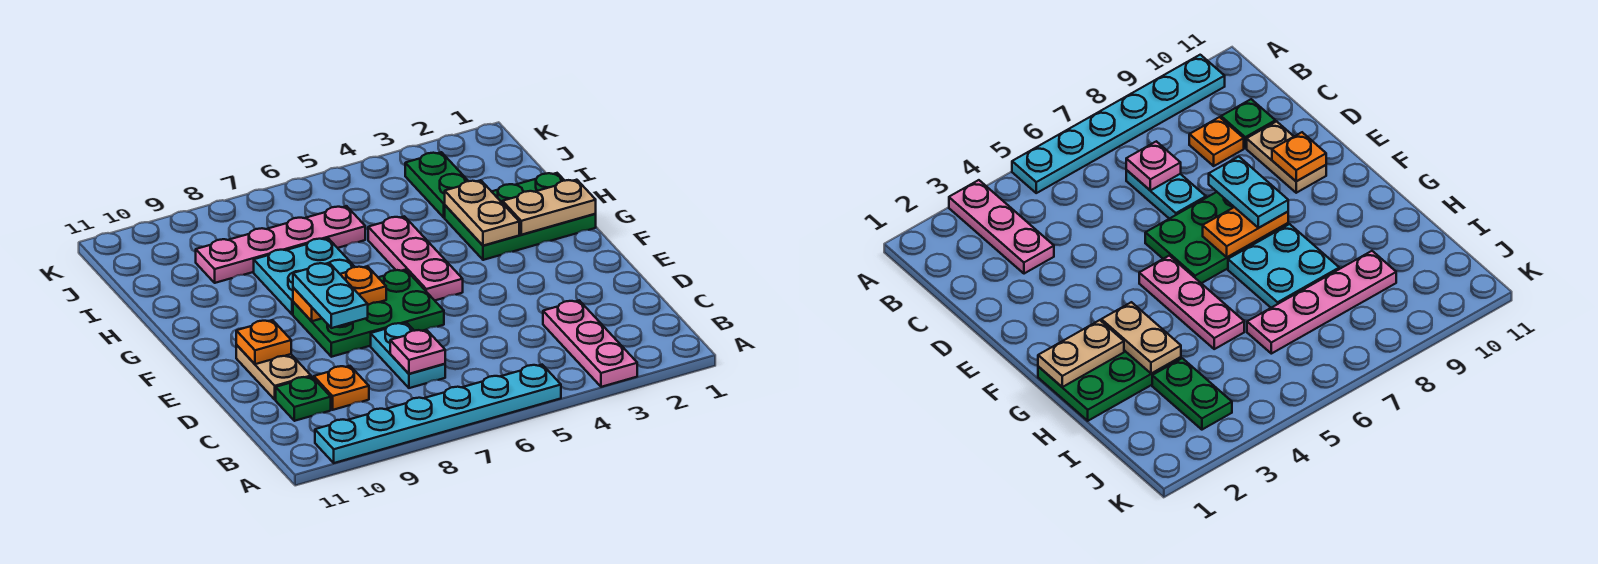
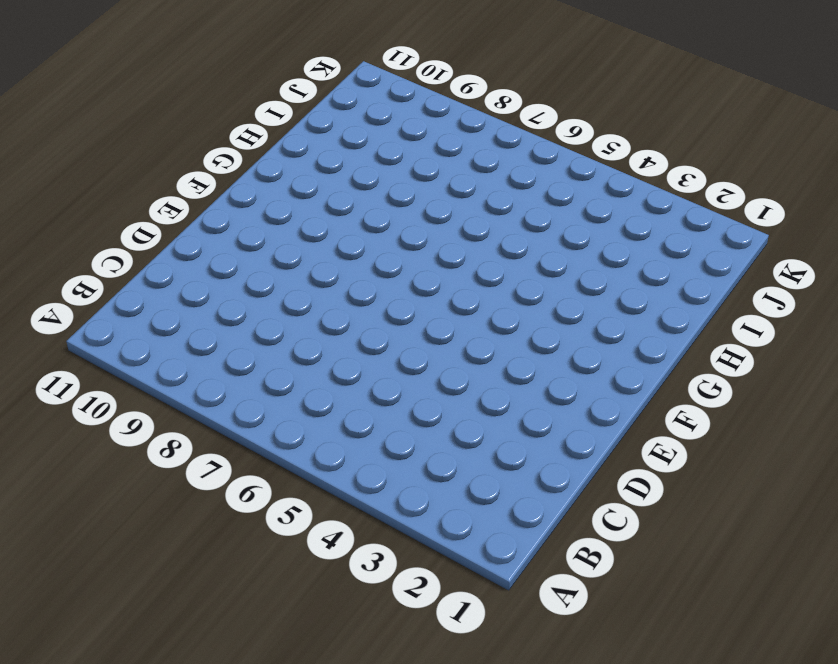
none -> pink plate A3:C3 level 1
none -> cyan plate A5:A10 level 1
none -> cyan plate C7:D7 level 1

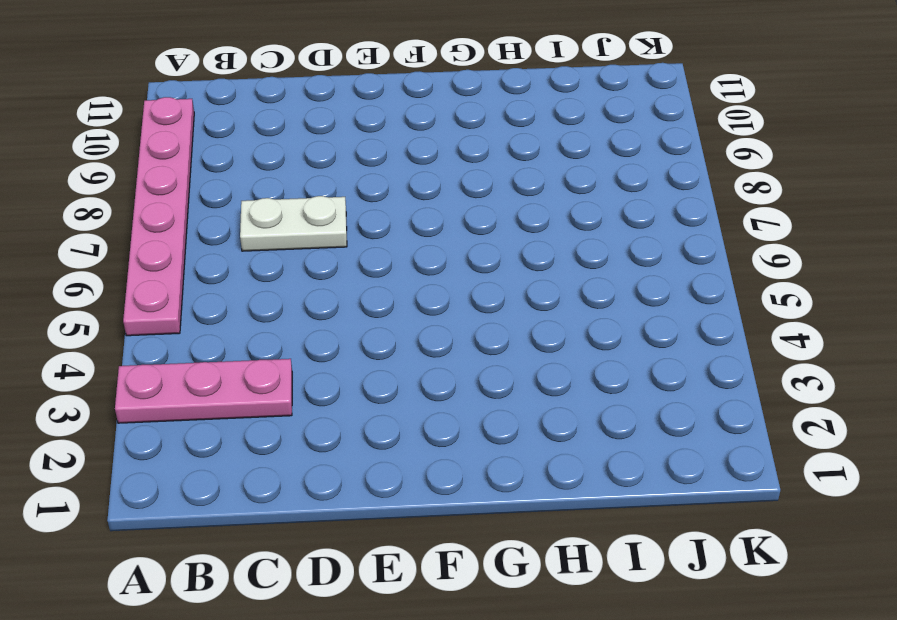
pink plate A5:A10 level 1 -> cyan plate A5:A10 level 1
white plate C7:D7 level 1 -> cyan plate C7:D7 level 1
none -> orange plate C9 level 1
none -> green plate C10 level 1
none -> tan plate D10:E10 level 1

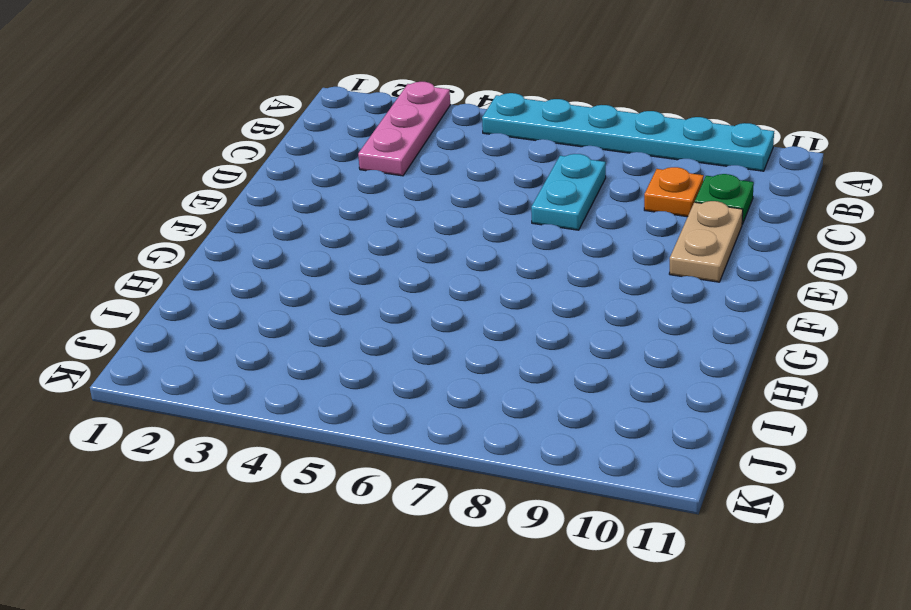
none -> green plate E6:F8 level 1
none -> pink plate F5:H5 level 1
none -> green plate G1:H3 level 1

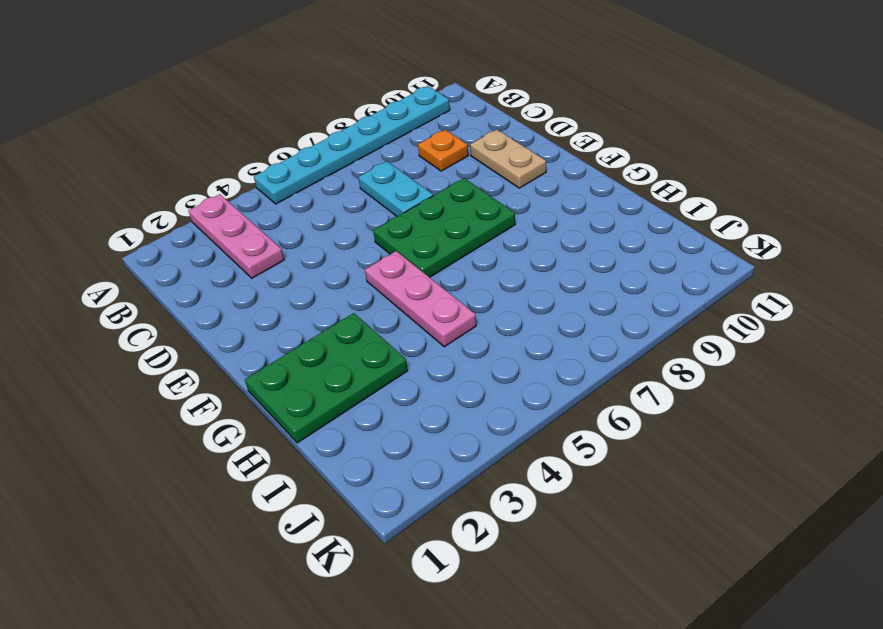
none -> green plate C10 level 1
none -> cyan plate G7:H8 level 1
none -> green plate I3:J3 level 1

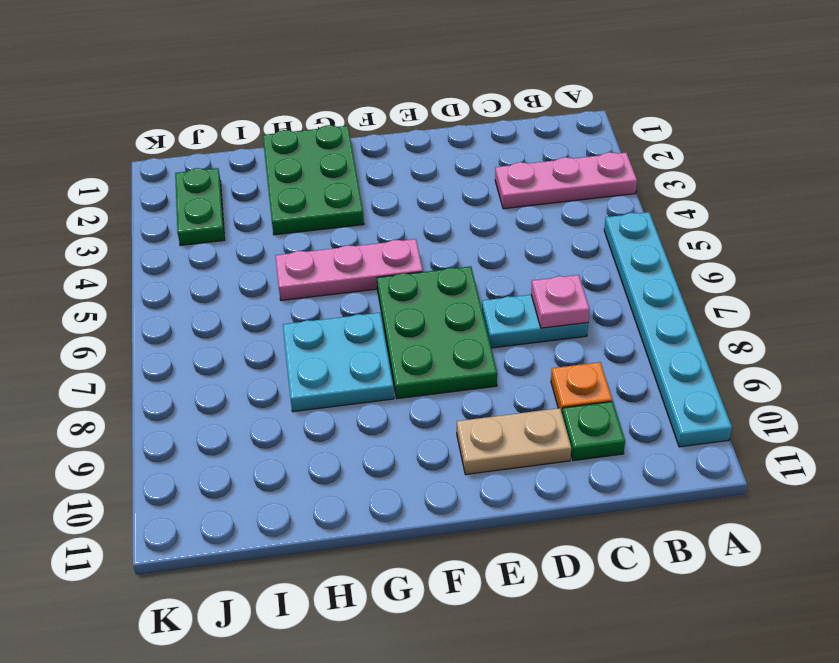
green plate J2:J3 level 1 -> green plate I3:J3 level 1
none -> pink plate I6:I9 level 1
none -> orange plate E10 level 2
none -> orange plate F7:F8 level 2

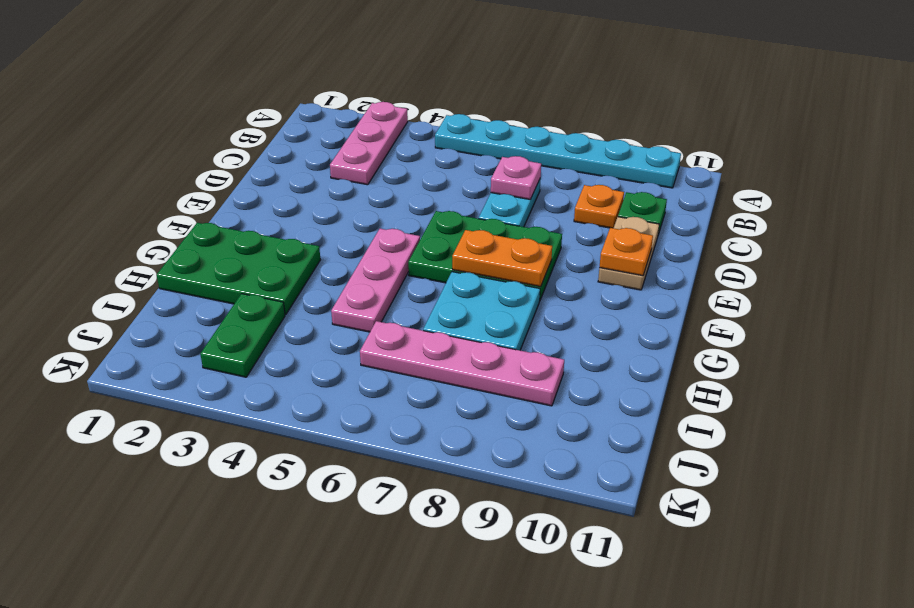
none -> tan plate G1:G2 level 2
none -> tan plate G3:H3 level 2
none -> cyan plate E8:F8 level 3

